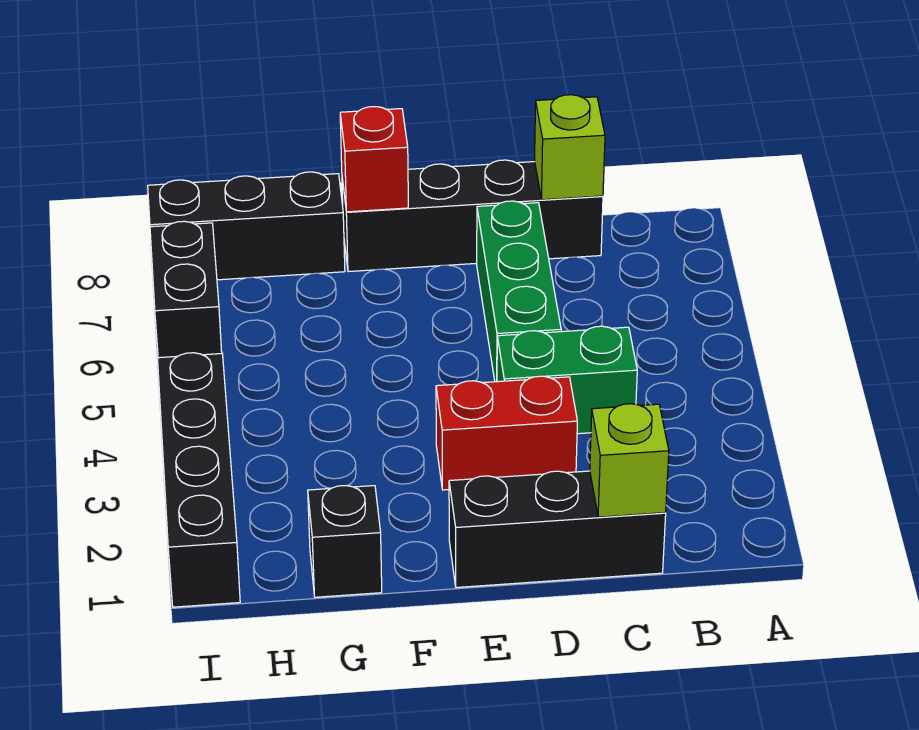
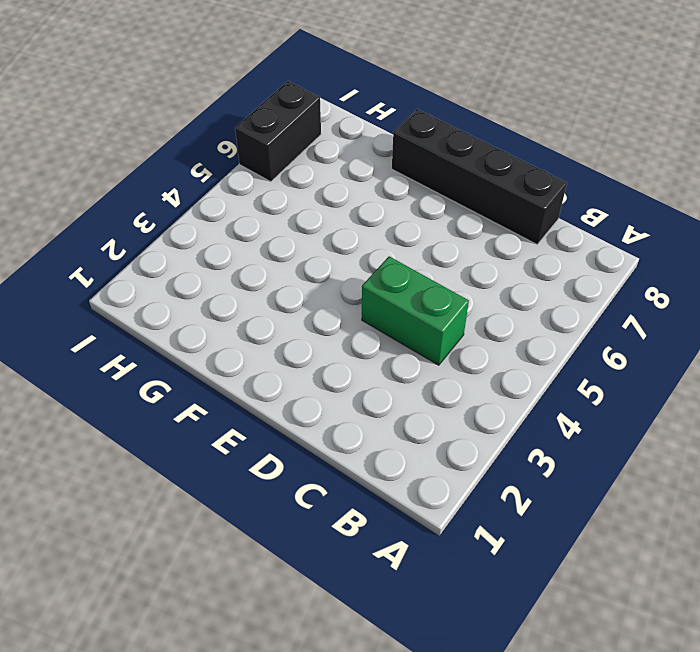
none -> black brick C1:E1 level 1
none -> red brick D3:E3 level 1
none -> green brick D5:D7 level 1

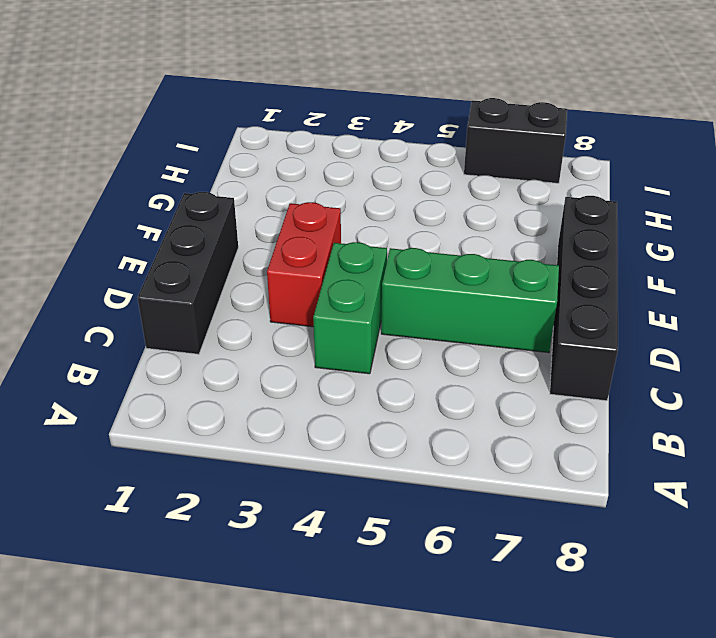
none -> black brick G1 level 1
none -> black brick G8:I8 level 1
none -> black brick I1:I4 level 1

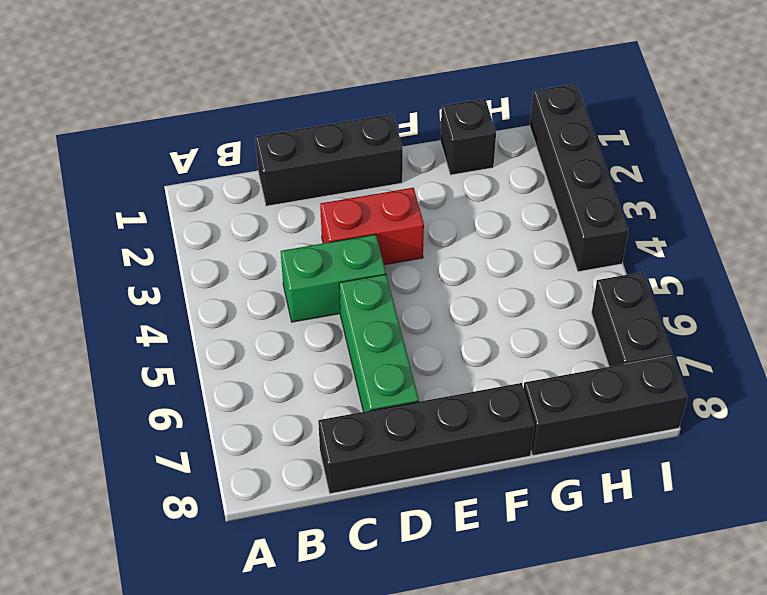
none -> lime brick C1 level 2
none -> lime brick C8 level 2
none -> red brick F8 level 2

